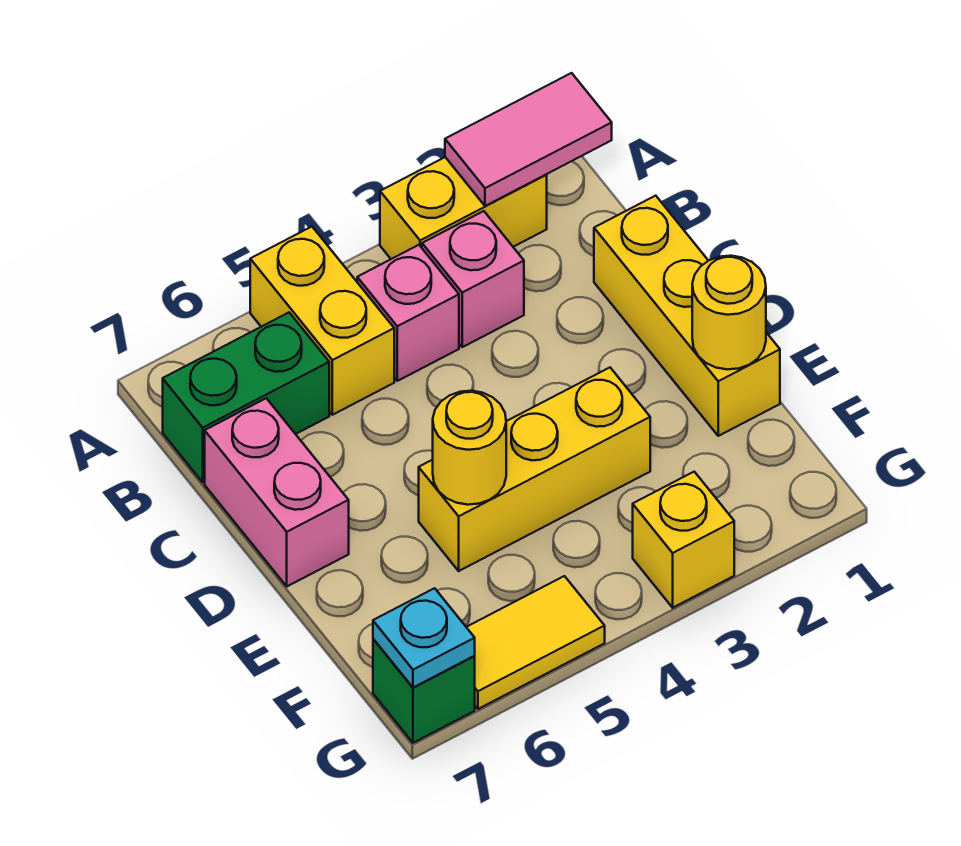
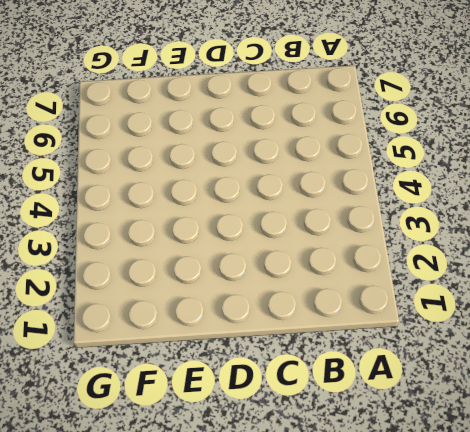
none -> yellow brick A2:A3 level 1
none -> yellow brick A5:B5 level 1
none -> pink brick B3 level 1

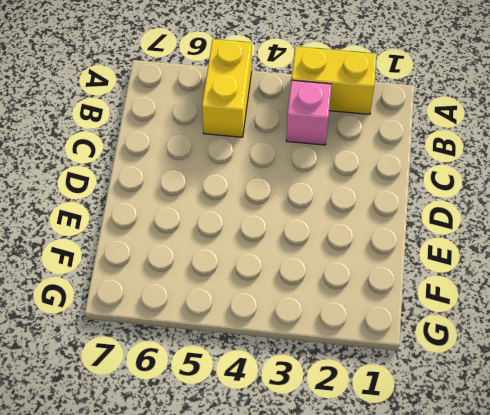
none -> pink brick B4 level 1
none -> green brick B6:B7 level 1
none -> yellow brick C1:E1 level 1

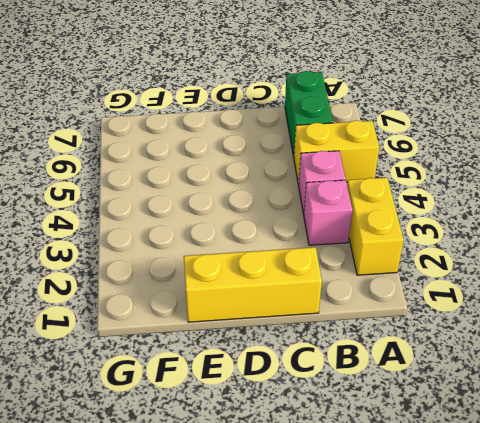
none -> pink brick C7:D7 level 1
none -> yellow brick E3:E5 level 1
none -> yellow brick G3 level 1

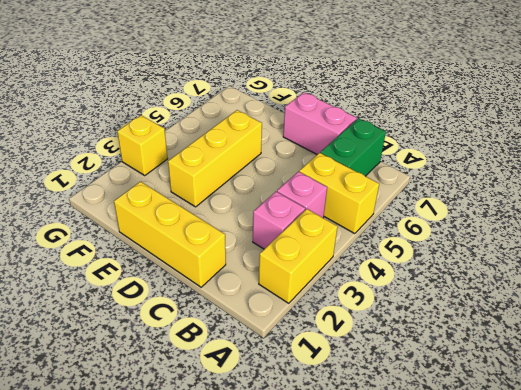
none -> yellow tile G5:G6 level 1
none -> green brick G7 level 1
none -> pink tile A1:A2 level 2

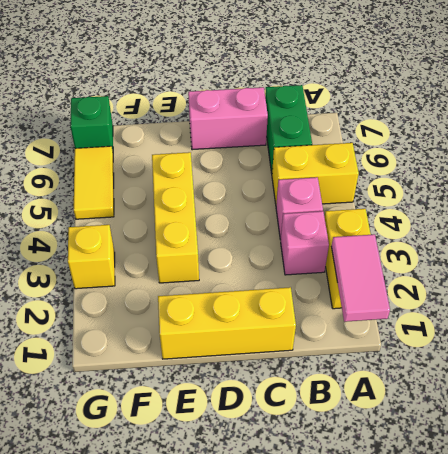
none -> yellow round brick E1 level 2
none -> yellow round brick E5 level 2
none -> cyan plate G7 level 2

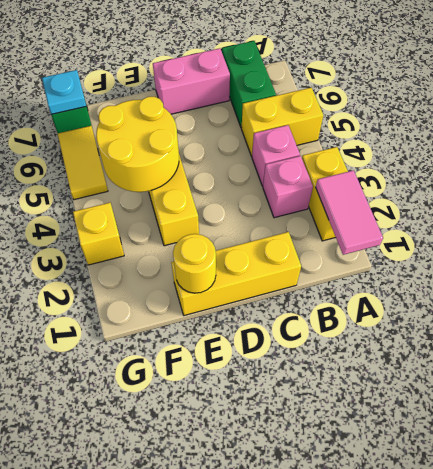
yellow round brick E4:F5 level 2 -> yellow round brick E5 level 2

